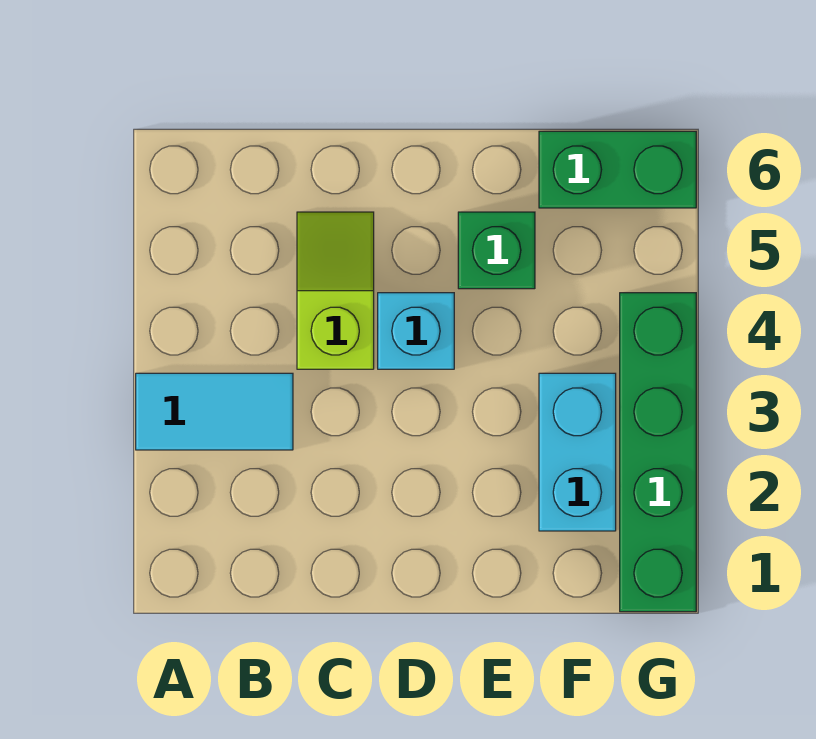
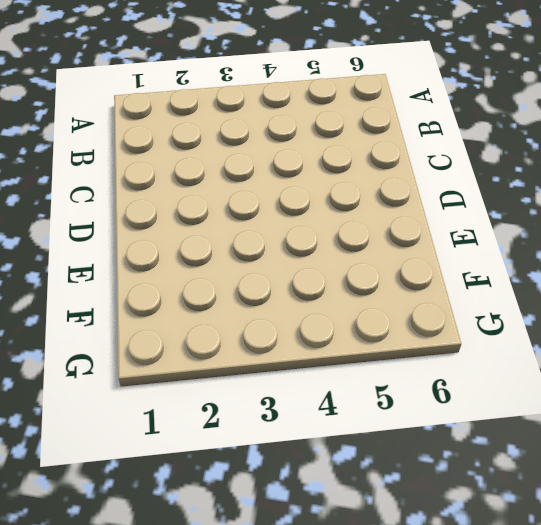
none -> cyan tile A3:B3 level 1
none -> lime slope C4:C5 level 1 top 4

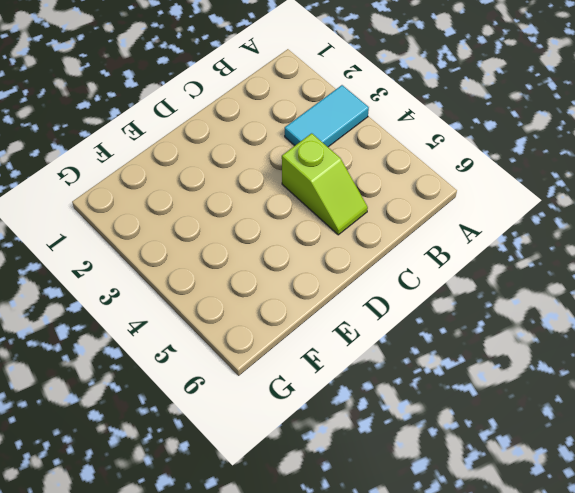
none -> cyan brick D4 level 1
none -> green brick E5 level 1

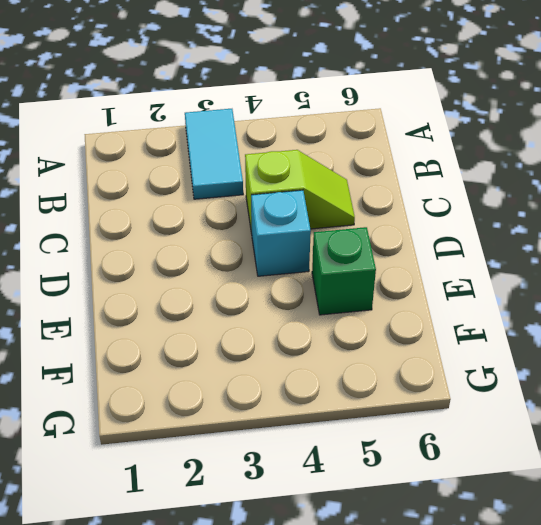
none -> cyan brick F2:F3 level 1
none -> green brick F6:G6 level 1

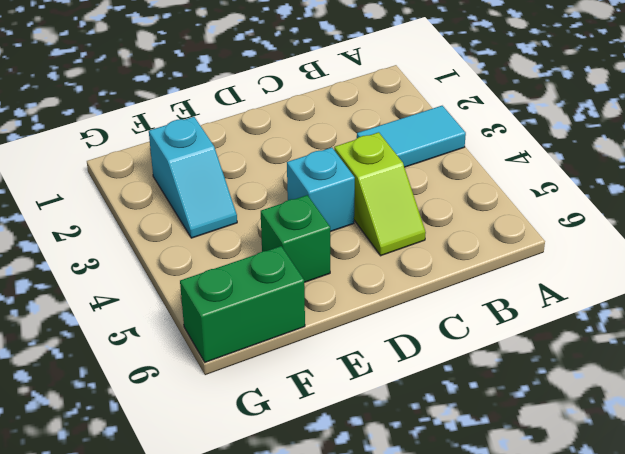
cyan slope F2:F3 level 1 top 2 -> cyan brick F2:F3 level 1
none -> green brick G1:G4 level 1

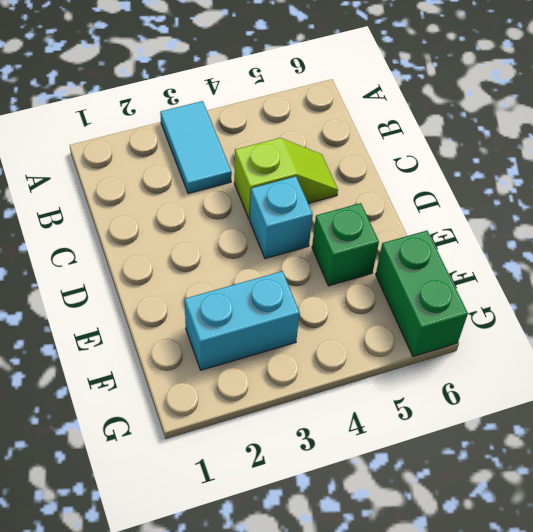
none -> green brick G1:G4 level 1

